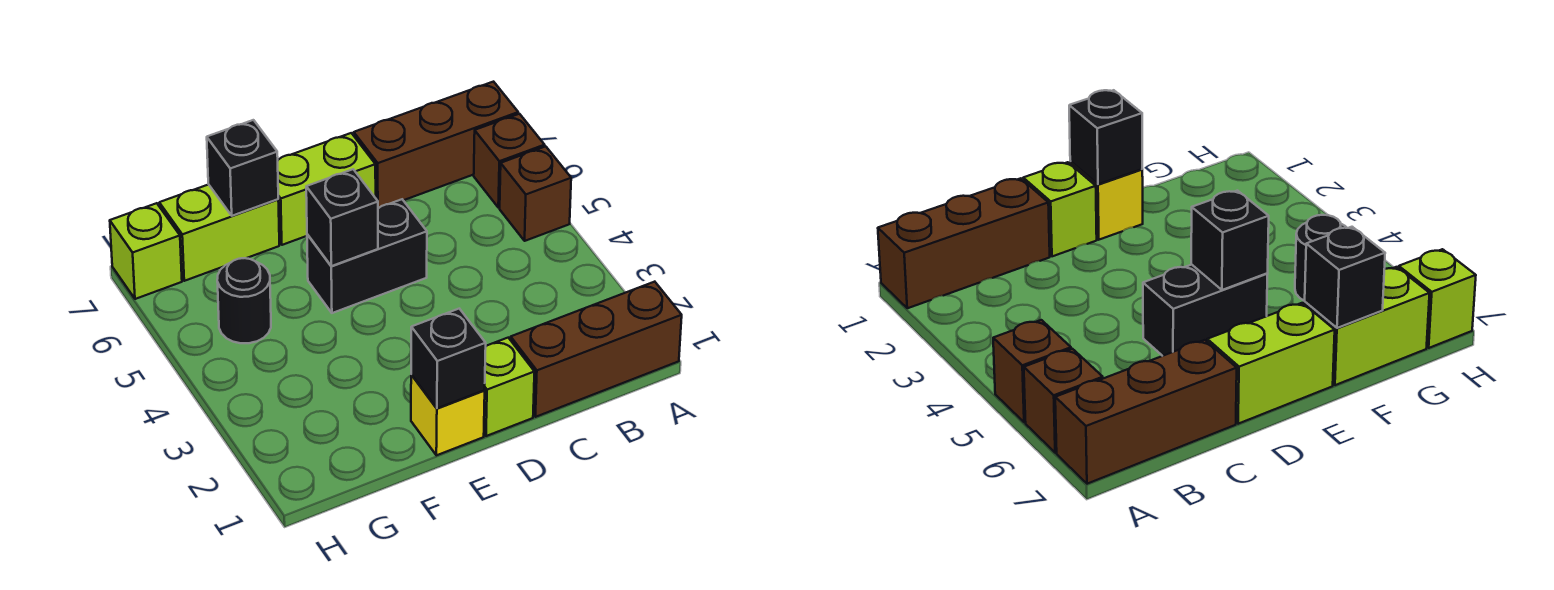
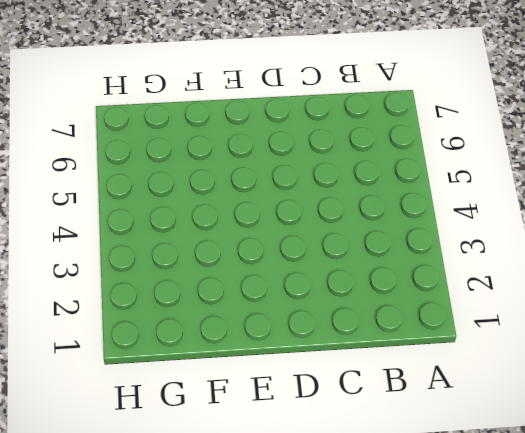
none -> brown brick A1:C1 level 1
none -> brown brick A5 level 1
none -> brown brick A6 level 1

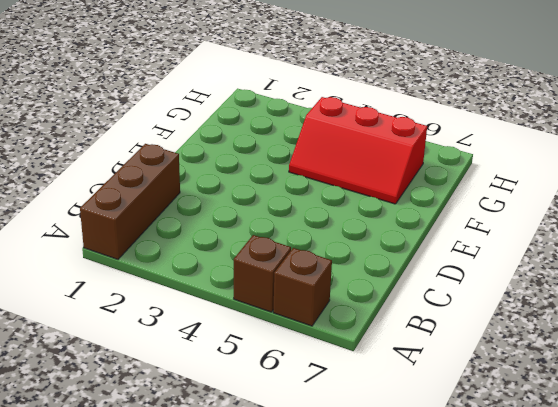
red slope F4:G6 level 1 top G -> black round brick G5 level 1
none -> brown brick A7:C7 level 1
none -> lime brick D1 level 1
none -> black brick D5:E5 level 1

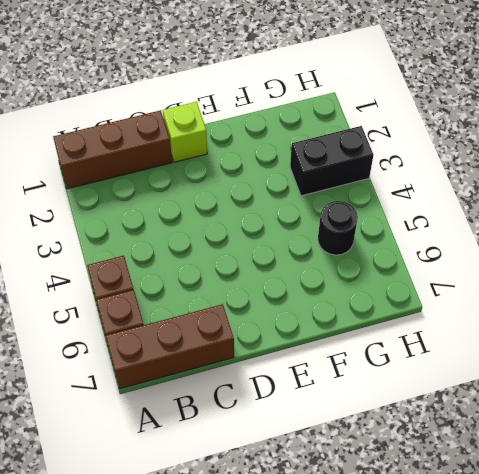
black brick G3:H3 level 1 -> black brick D5:E5 level 1
none -> lime brick D7:E7 level 1
none -> yellow brick E1 level 1
none -> lime brick F7:G7 level 1

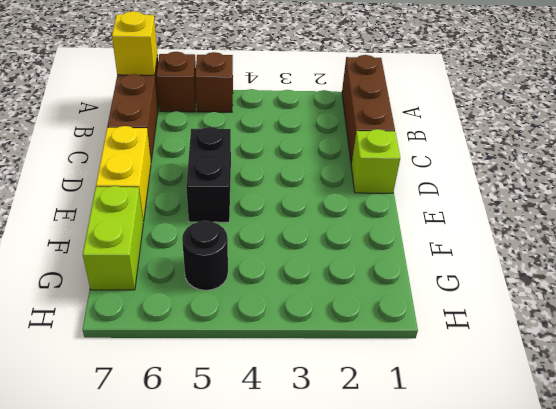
yellow brick A7 level 2 -> yellow brick E1 level 1
yellow brick D7:E7 level 1 -> lime brick D7:E7 level 1
none -> lime brick H7 level 1
none -> black brick E1 level 2
none -> black brick E5 level 2

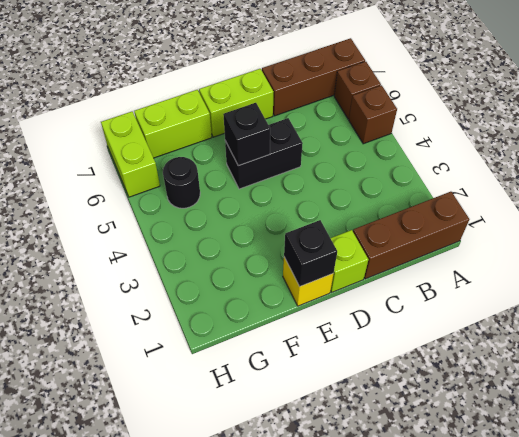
lime brick H6:H7 level 1 -> lime brick H7 level 1
none -> black brick F7 level 2

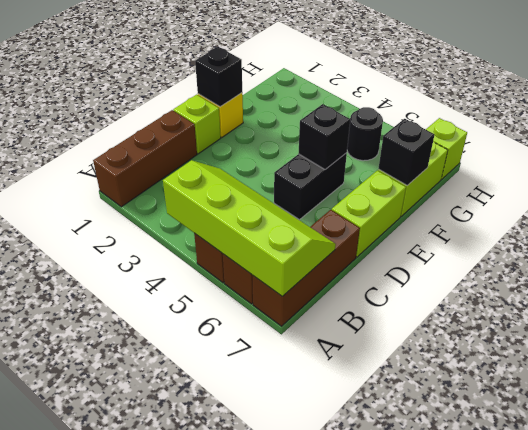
lime slope A4:B7 level 2 top A -> none

